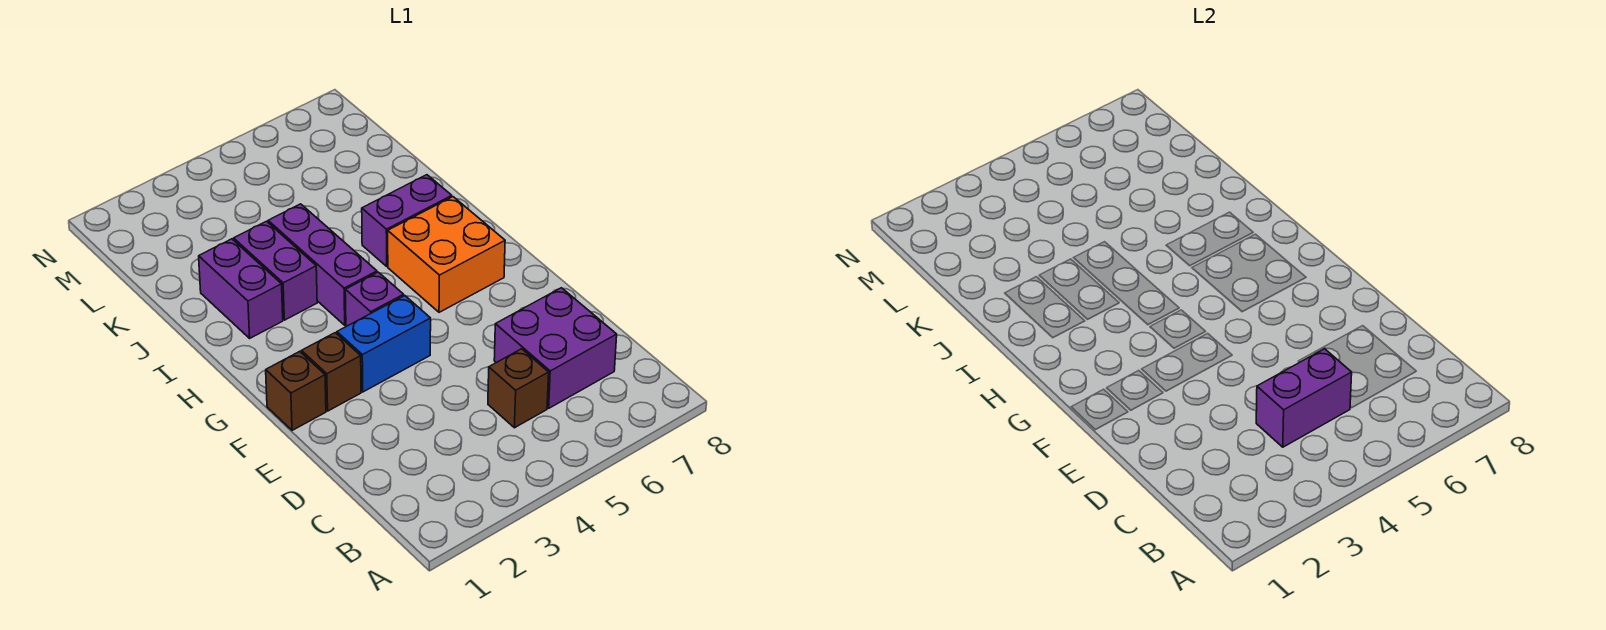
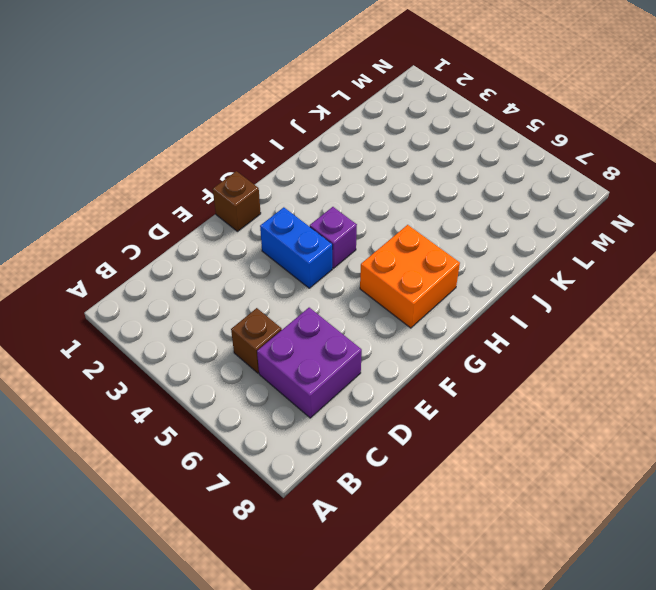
none -> brown brick F2 level 1
none -> purple brick H4:J4 level 1
none -> purple brick I2:J2 level 1

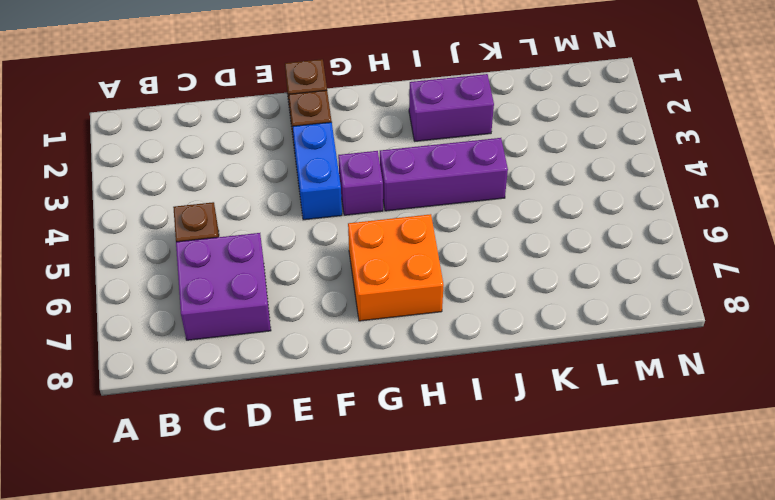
none -> purple brick I3:J3 level 1
none -> purple brick I6:I7 level 1
none -> purple brick C4:C5 level 2

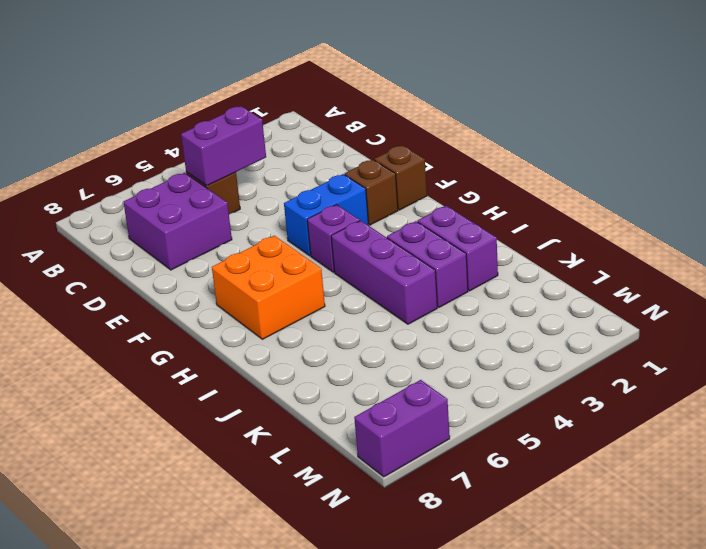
purple brick N7:N8 level 1 -> purple brick I6:I7 level 1

